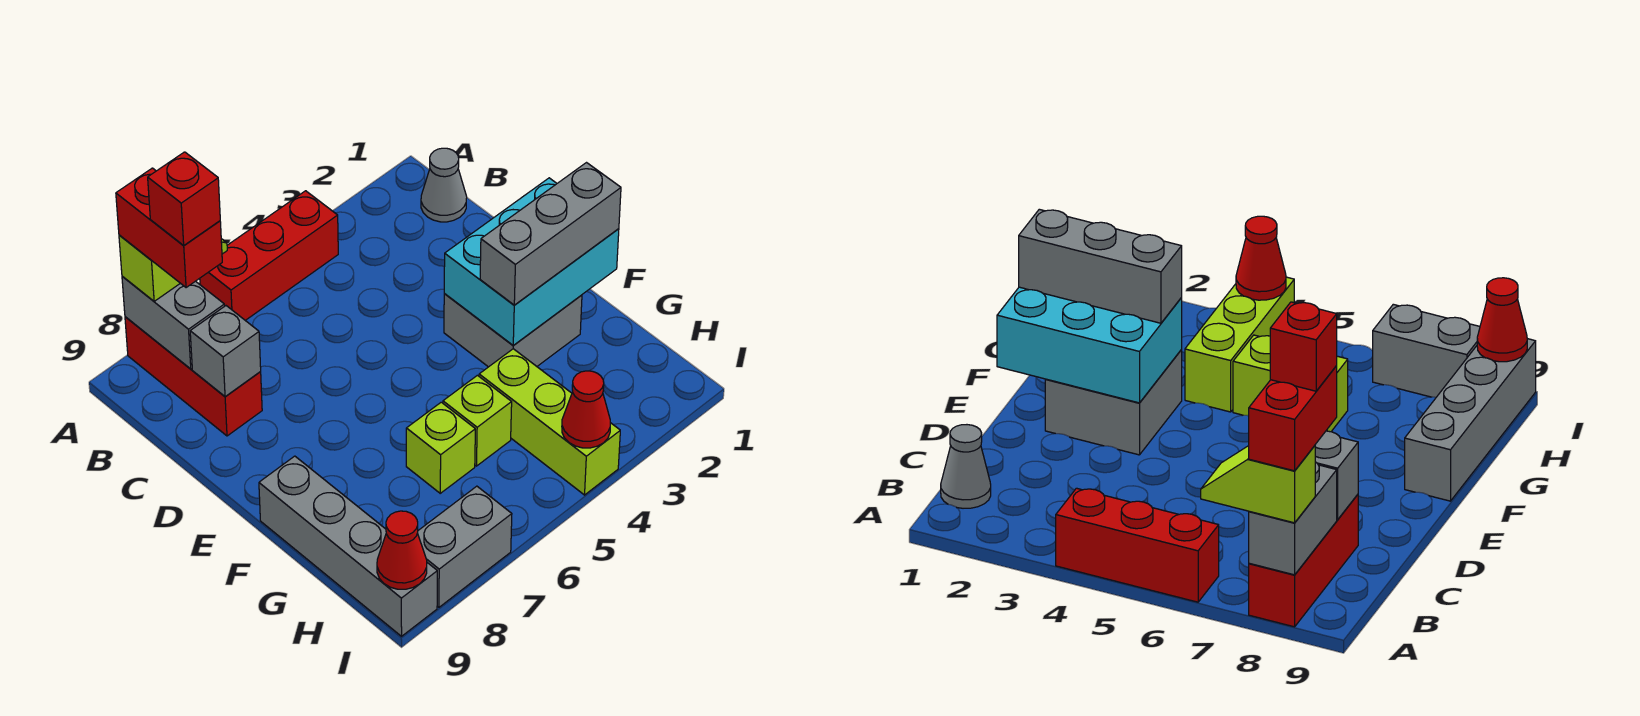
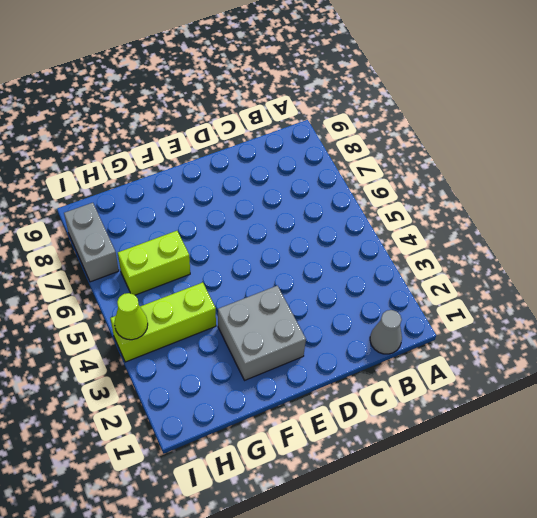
lime brick G6:H6 level 1 -> lime brick G6 level 1
lime cone I4 level 2 -> red cone I4 level 2
none -> red brick A4:A6 level 1
none -> red brick A8:C8 level 1
none -> grey brick F9:I9 level 1

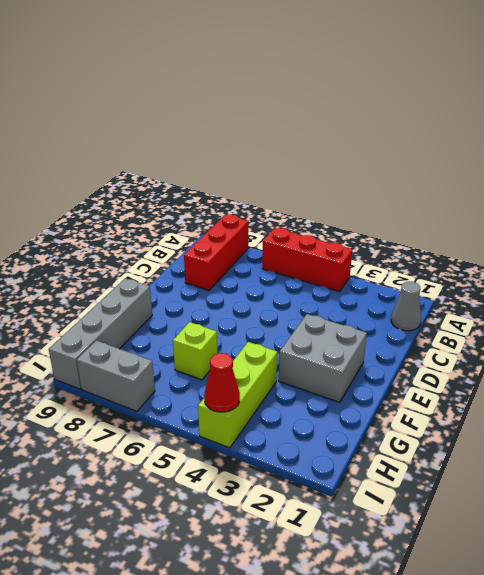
none -> lime brick G5 level 1
none -> grey brick A8:B8 level 2
none -> grey brick C8 level 2

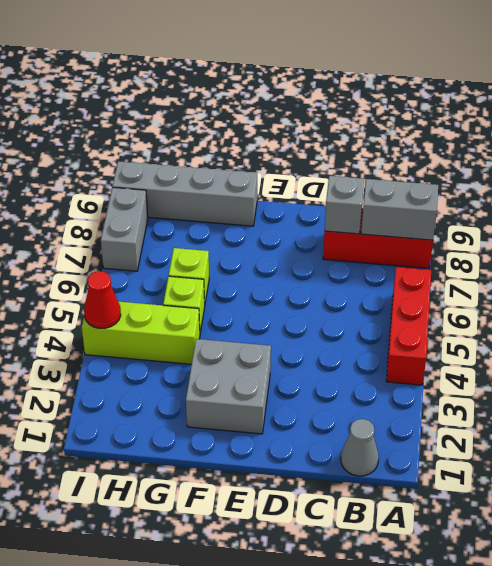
none -> cyan brick E1:F3 level 2
none -> red cone I9 level 2
none -> lime slope A7:A8 level 3 top 8

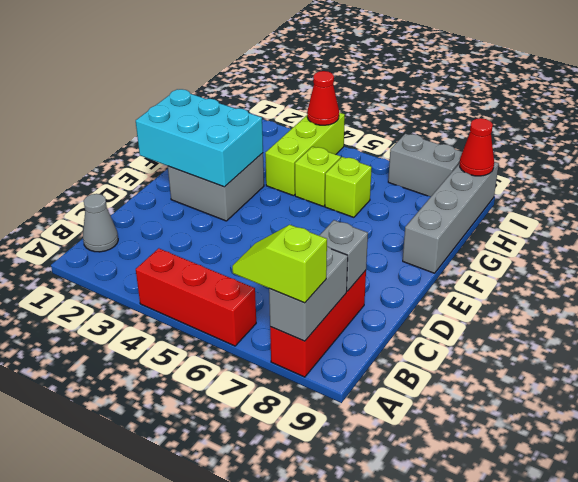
none -> grey brick F1:F3 level 3
none -> red brick A8:B8 level 4
none -> red brick B8 level 5

